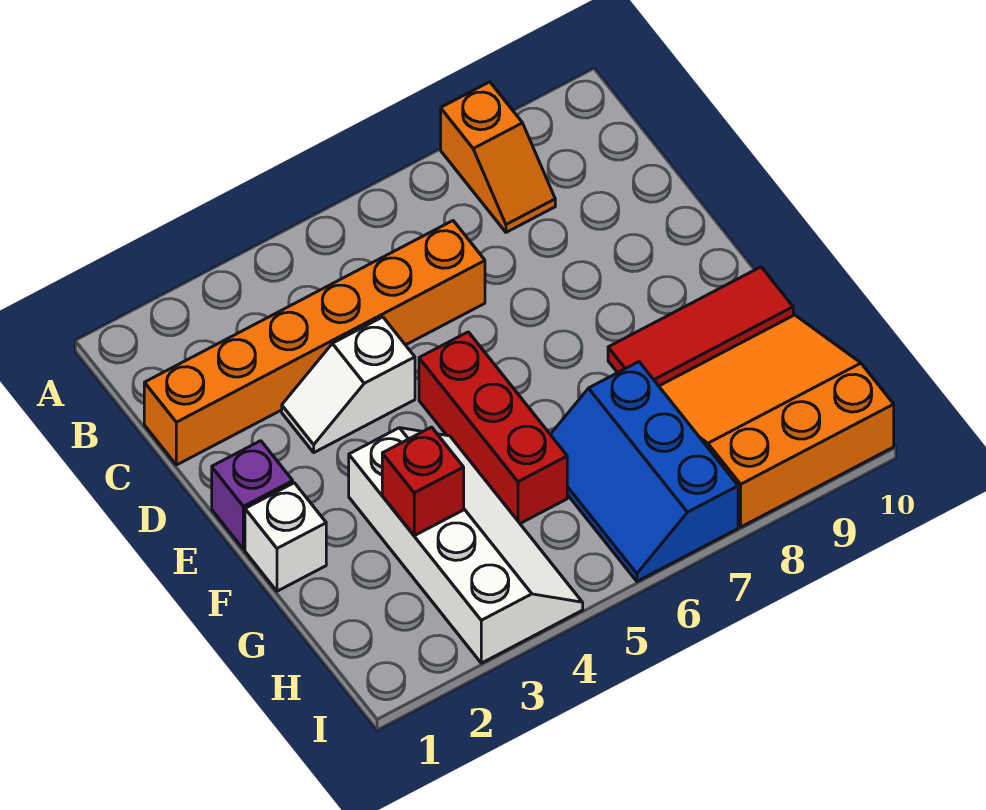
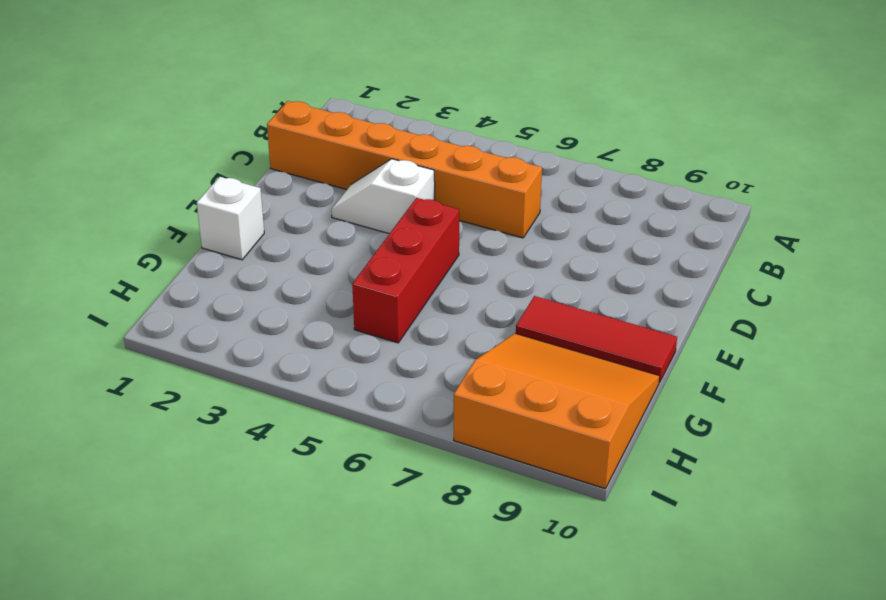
none -> orange slope A8:B8 level 1 top A
none -> purple brick E1 level 1

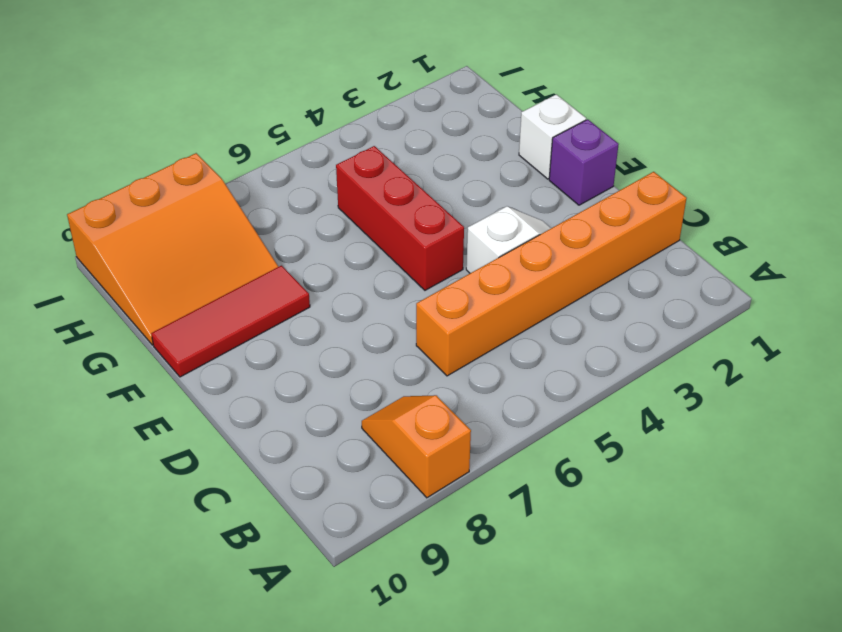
none -> white slope F3:I4 level 1 top 3
none -> blue slope G6:I7 level 1 top 7

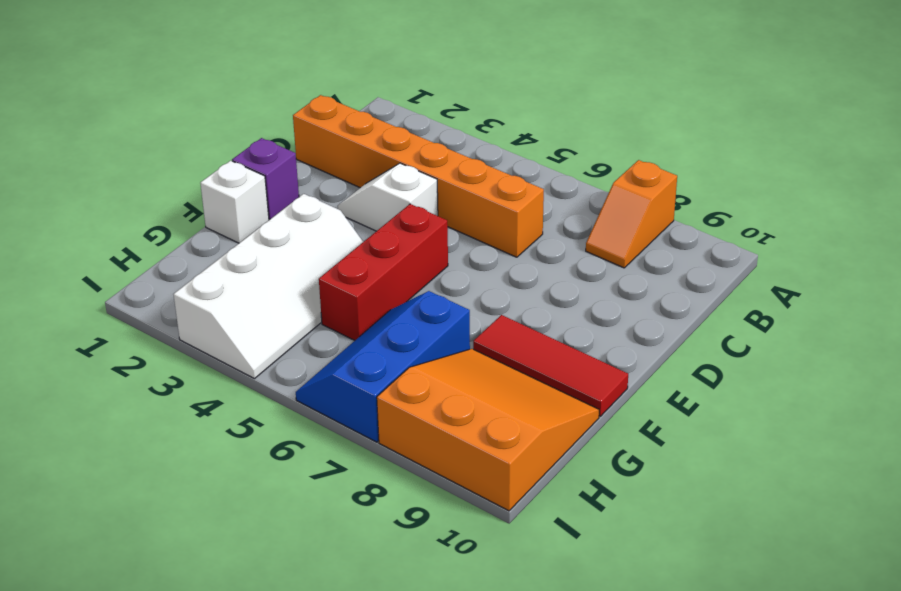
none -> red brick G3 level 2

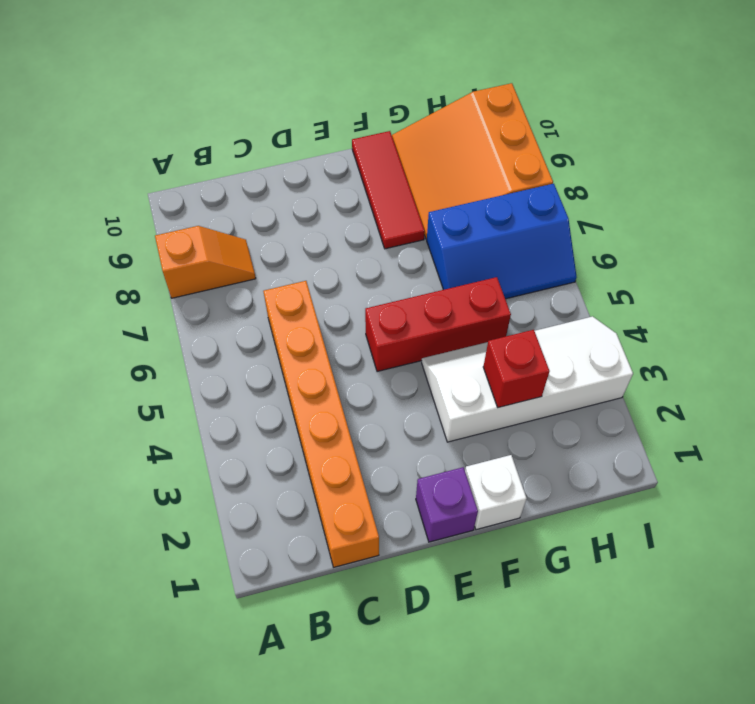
none -> white slope D3:D4 level 1 top 4

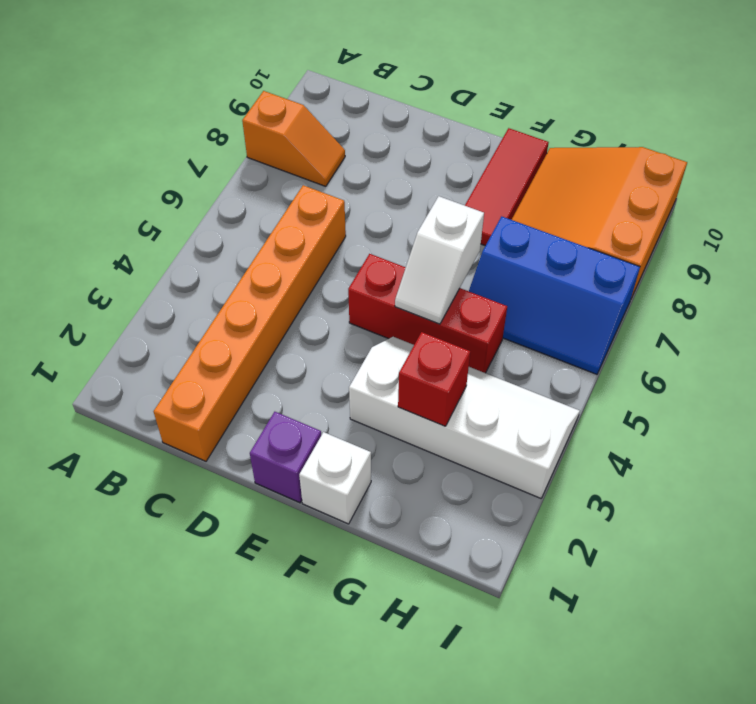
white slope F5:F6 level 2 top 6 -> white slope D3:D4 level 1 top 4

